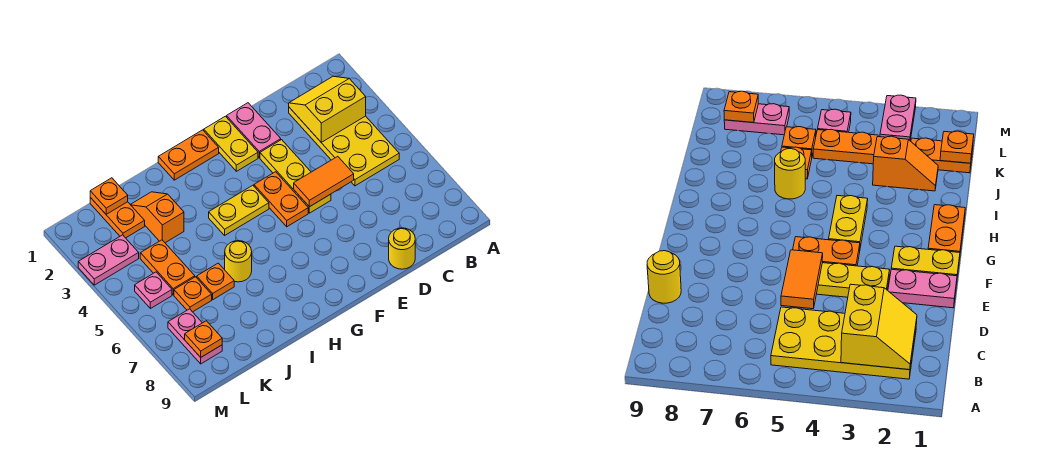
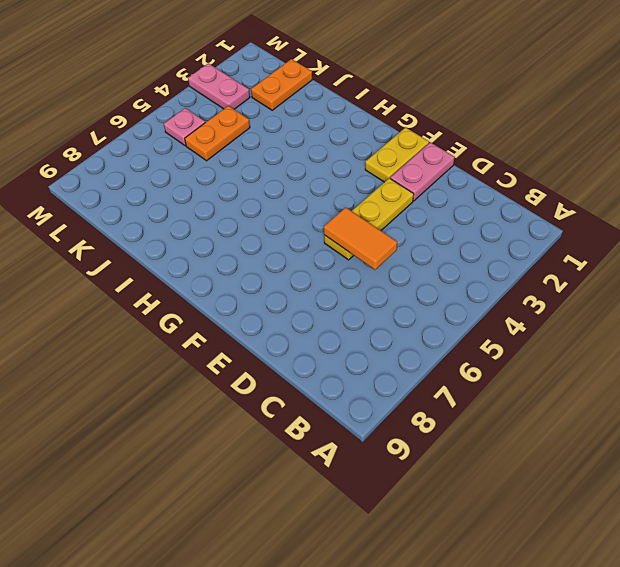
none -> yellow plate B2:C5 level 1
none -> yellow round brick D9 level 1
none -> orange plate F4:F5 level 1

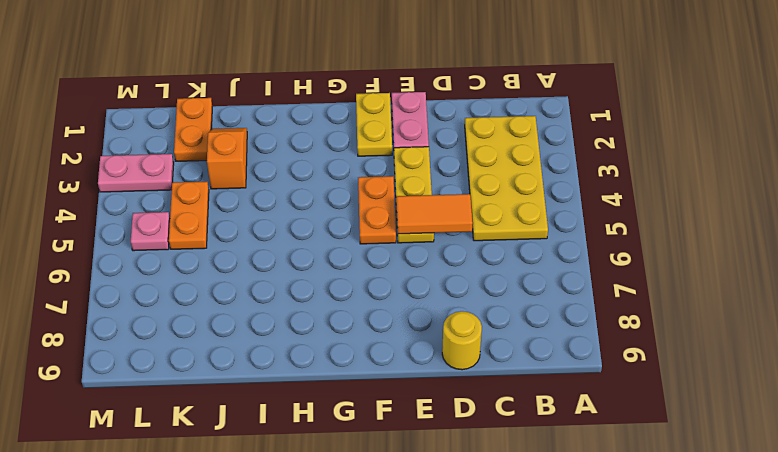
none -> orange plate G1:H1 level 1
none -> yellow plate G4:H4 level 1
none -> yellow round brick I6 level 1

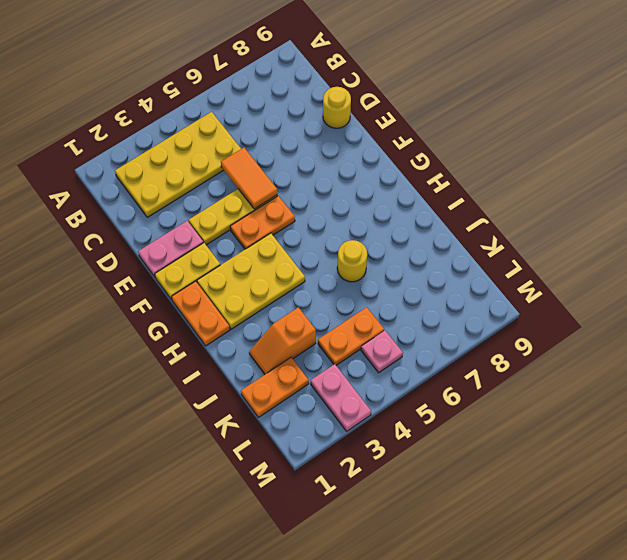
yellow plate G2:H4 level 1 -> yellow plate G4:H4 level 1
none -> orange plate J6 level 1
none -> orange plate K6 level 1
none -> pink plate L7:L8 level 1

